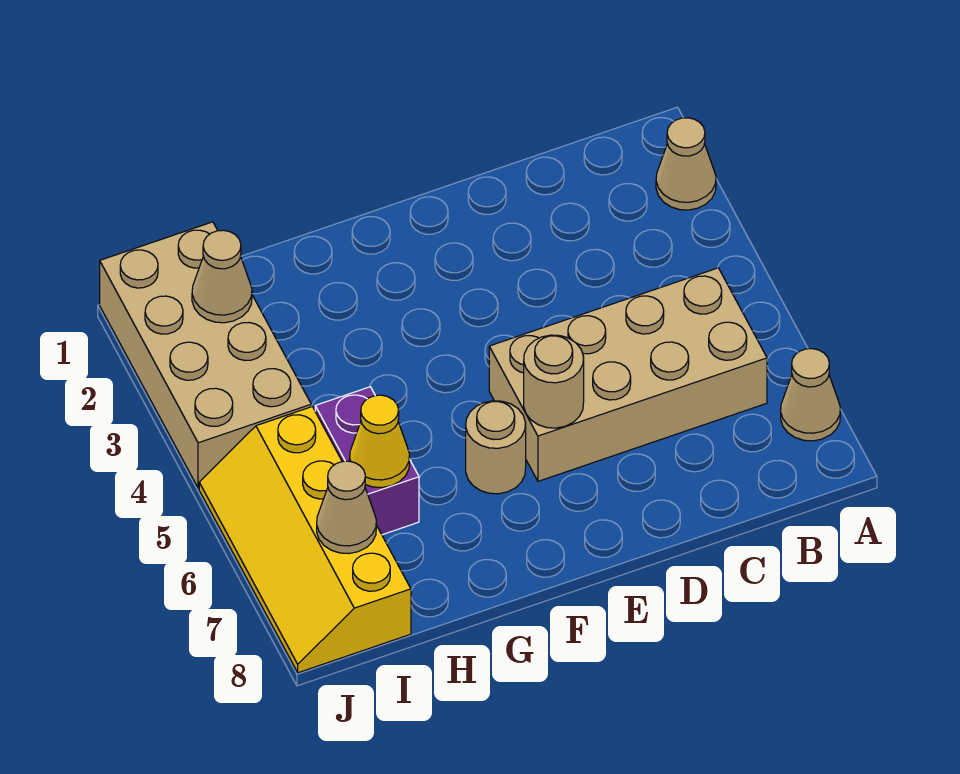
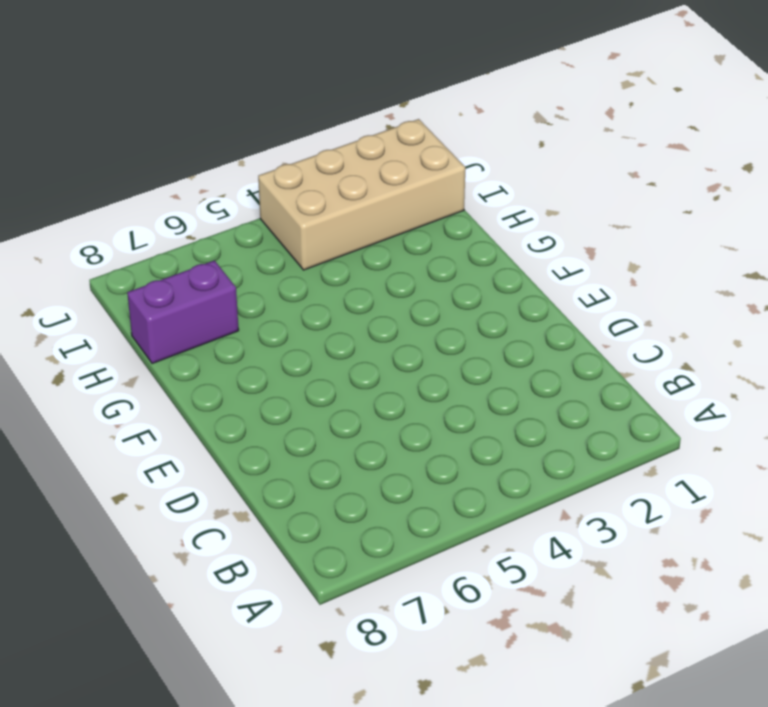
purple brick H7:H8 level 1 -> purple brick H5:H6 level 1
none -> tan cone A2 level 1
none -> tan cone A7 level 1

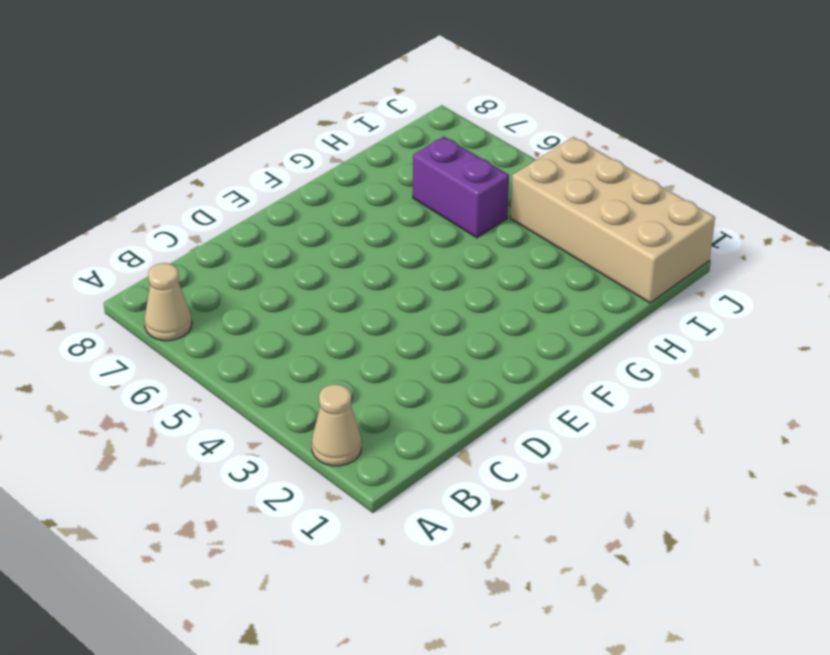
none -> tan brick B5:E6 level 1
none -> tan round brick F6 level 1

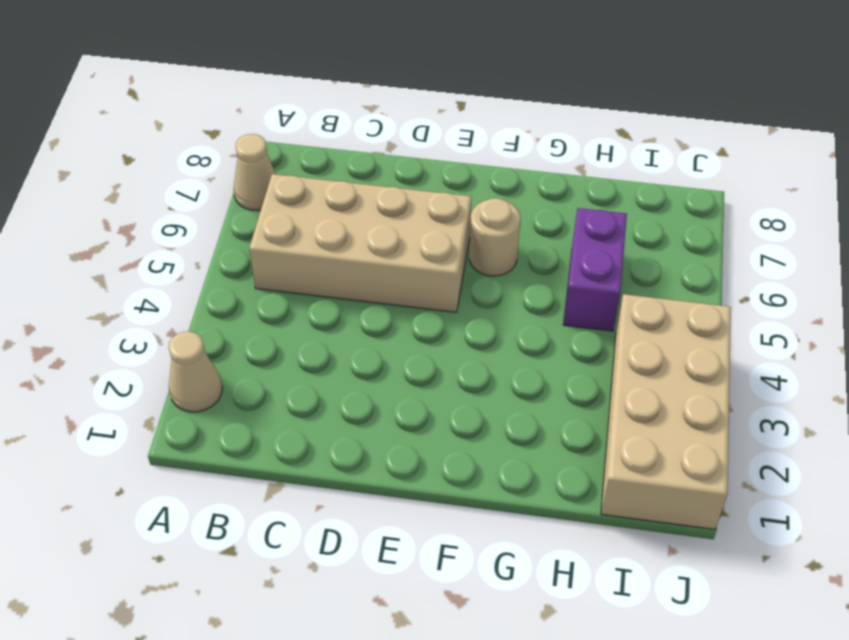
none -> yellow slope I5:J8 level 1 top I
none -> tan round brick E6 level 2

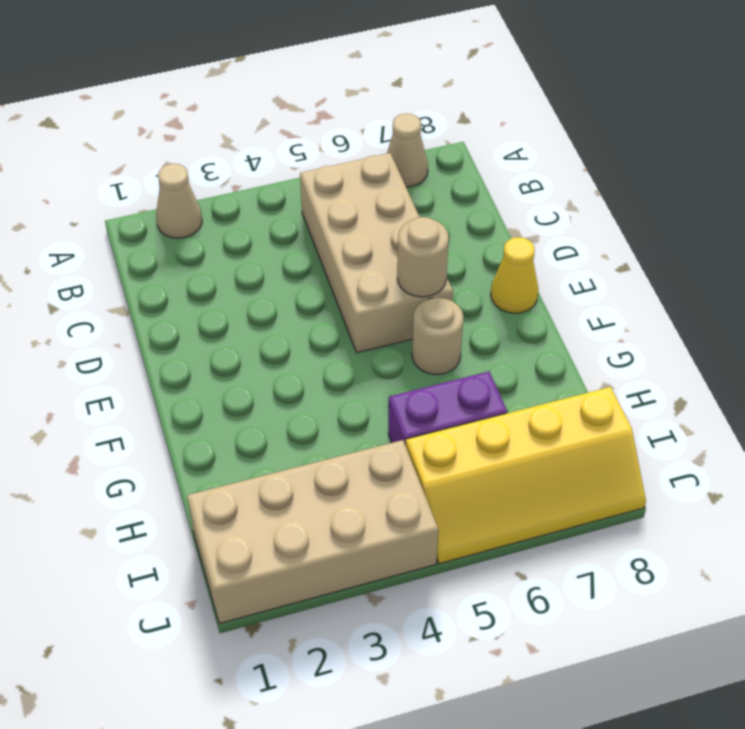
yellow cone E8 level 1 -> yellow cone H6 level 2
none -> tan cone I2 level 2
none -> tan cone I7 level 2

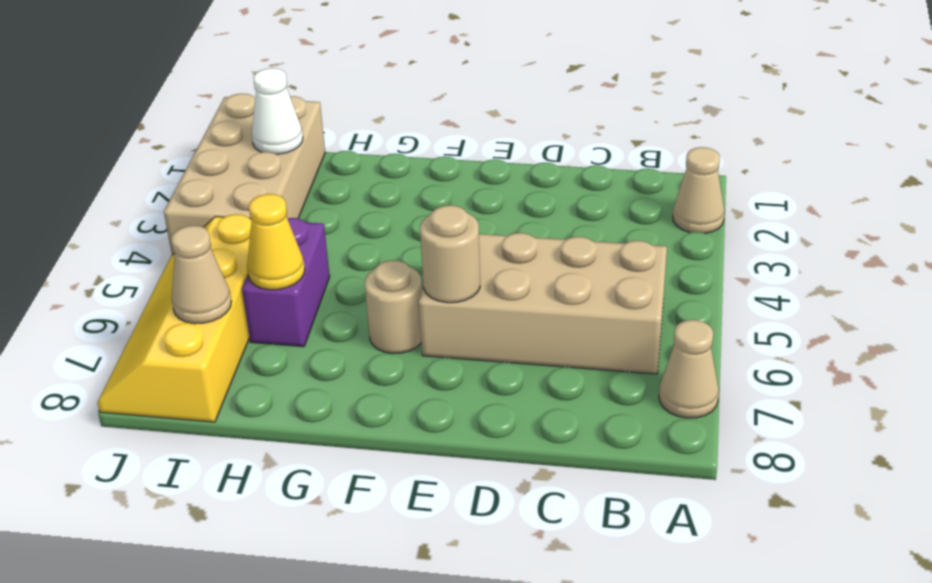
white cone I2 level 2 -> tan cone I2 level 2

